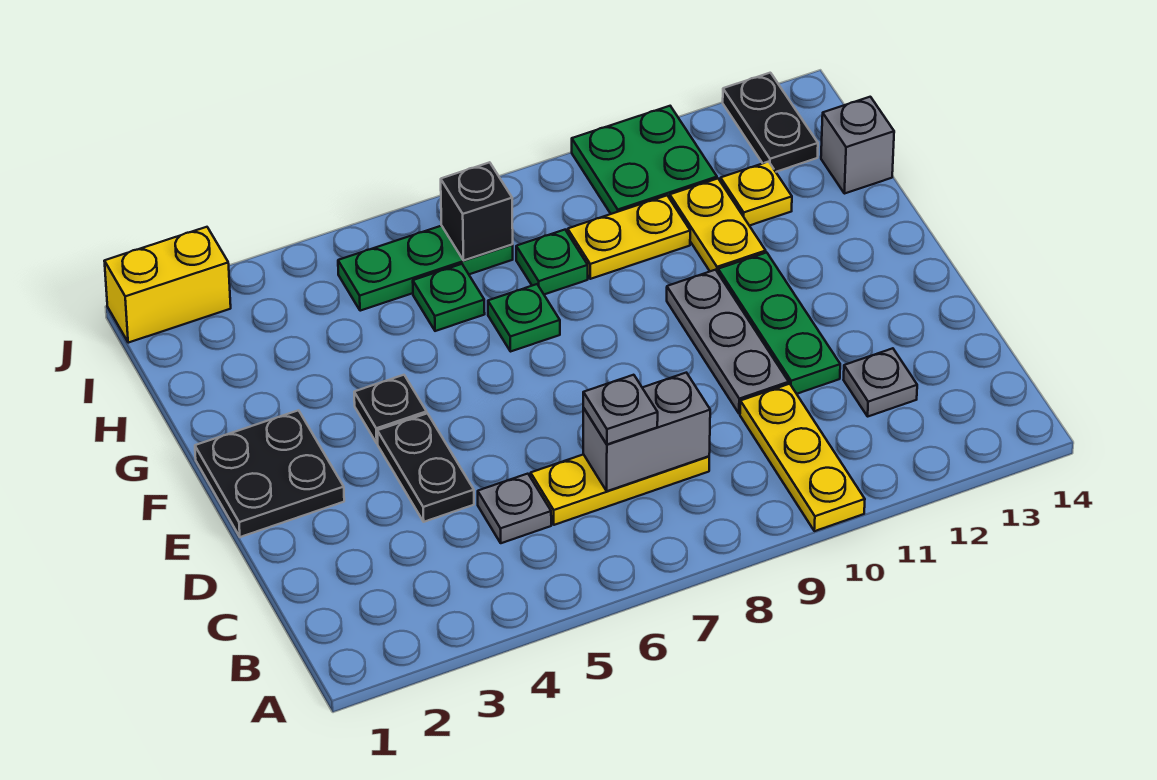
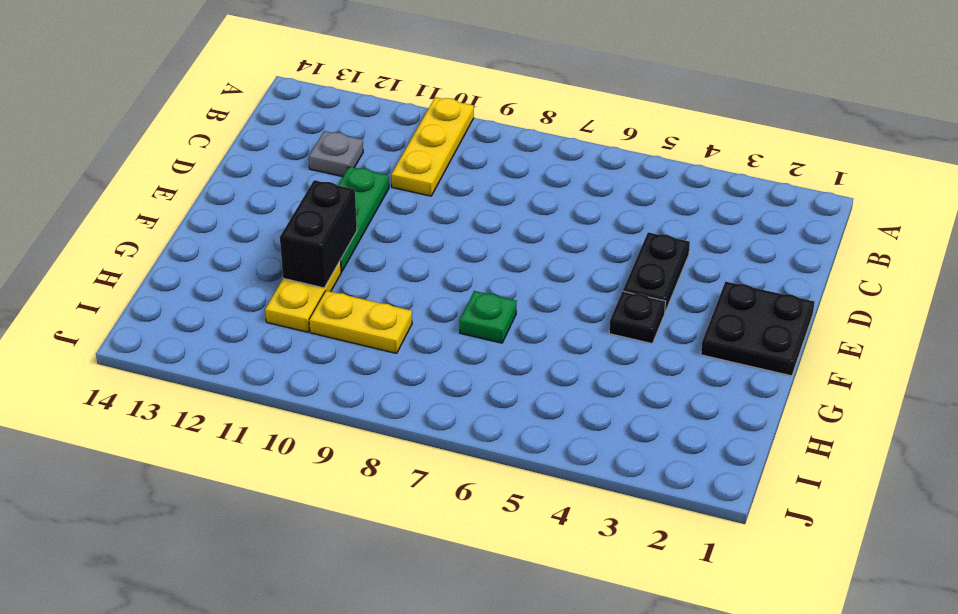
black brick F11:G11 level 2 -> none
none -> grey plate C5 level 1
none -> yellow plate C6:C8 level 1
none -> grey plate D10:F10 level 1

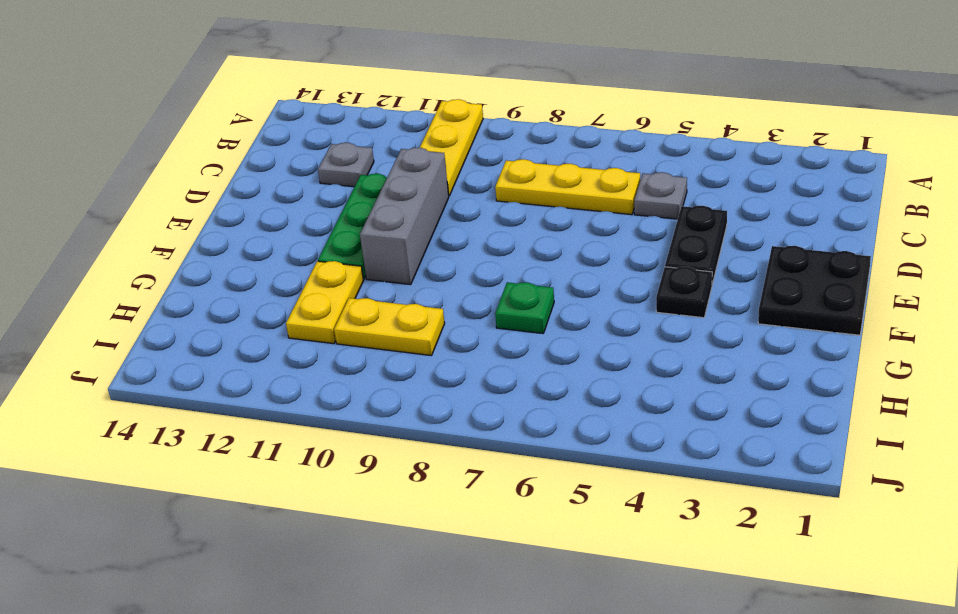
grey brick D10:F10 level 1 -> grey plate D10:F10 level 1
none -> green plate H6 level 1
none -> green plate H8 level 1
none -> yellow plate H12 level 1

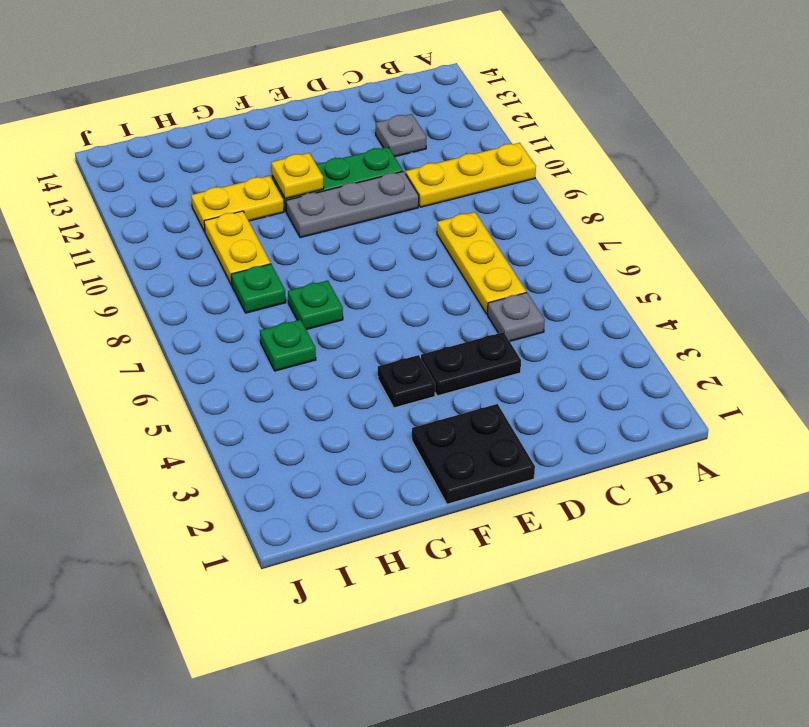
yellow plate F11 level 2 -> yellow plate H12 level 1
none -> grey brick H14 level 1
none -> green plate I5:I7 level 1
none -> green plate I10:J11 level 1

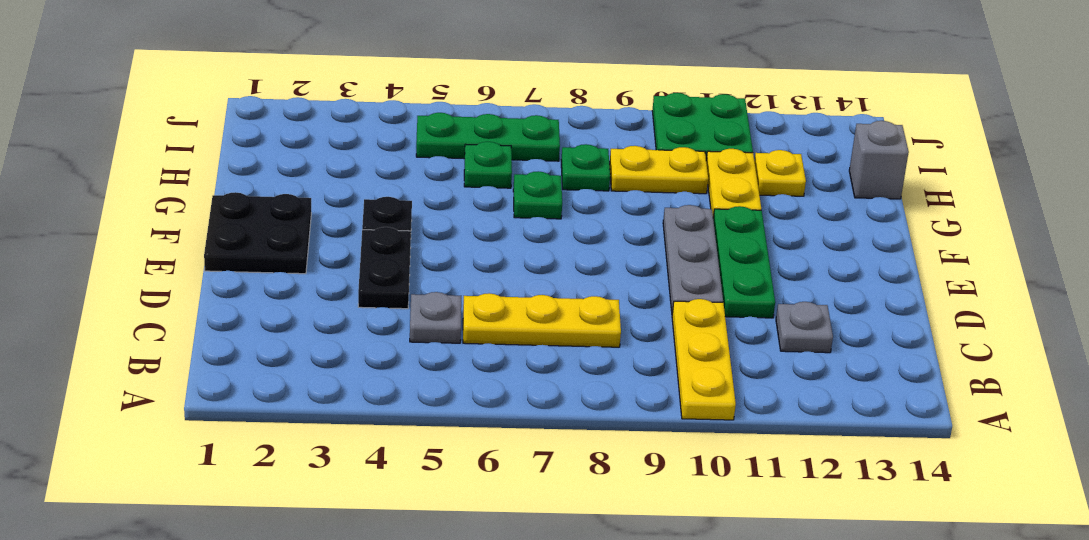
none -> black plate I13:J13 level 1
none -> yellow brick J1:J2 level 1
none -> grey brick C7:C8 level 2

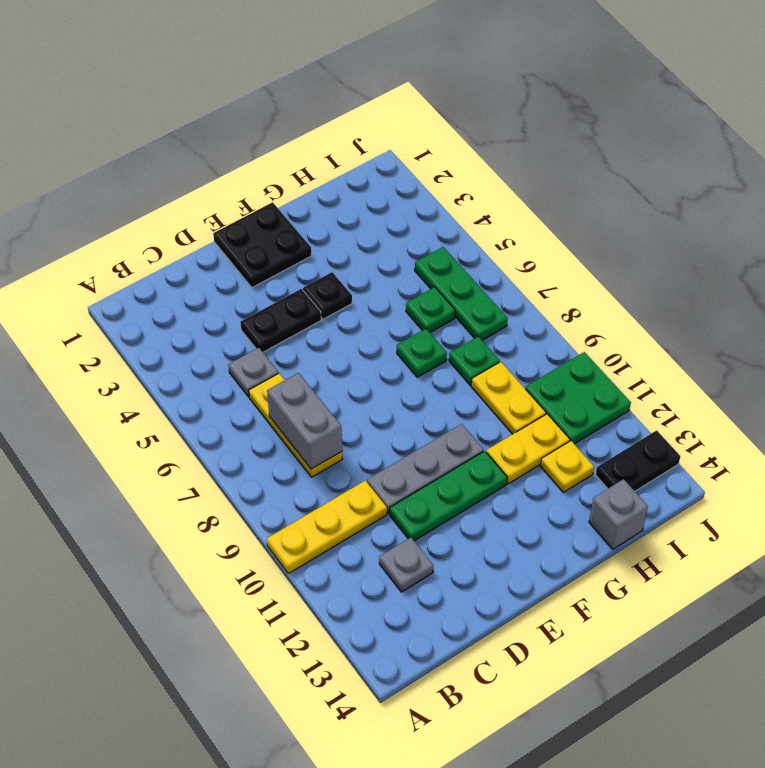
none -> yellow brick J1:J2 level 1
none -> black brick I7 level 2
none -> grey plate C7 level 3

